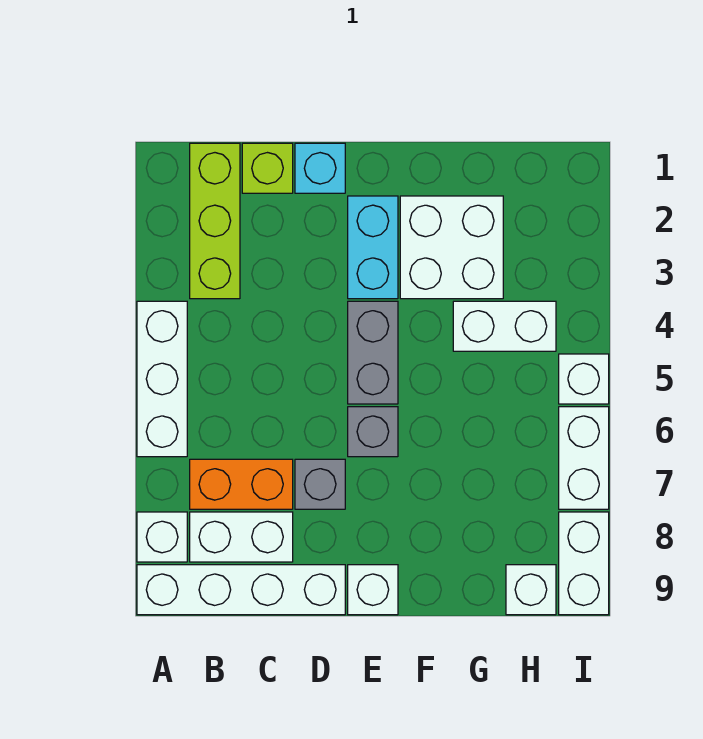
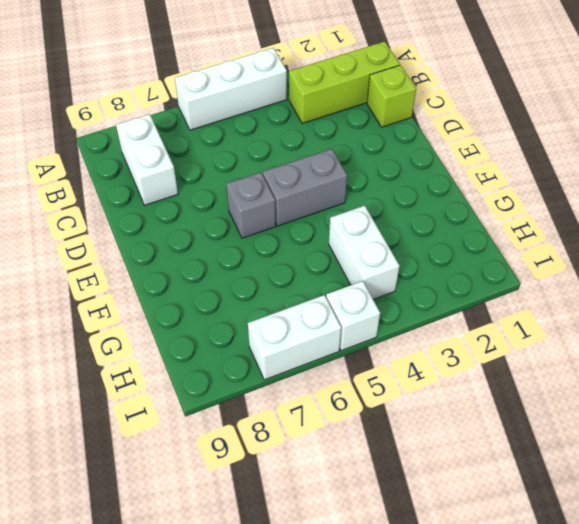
none -> white brick A8 level 1
none -> white brick A9:D9 level 1
none -> orange brick B7:C7 level 1

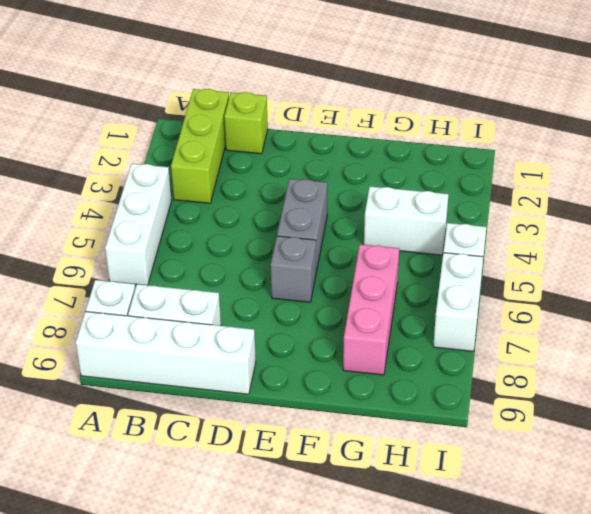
pink brick G6:G8 level 1 -> none
none -> orange brick B7:C7 level 1
none -> cyan brick D1 level 1
none -> grey brick D7 level 1

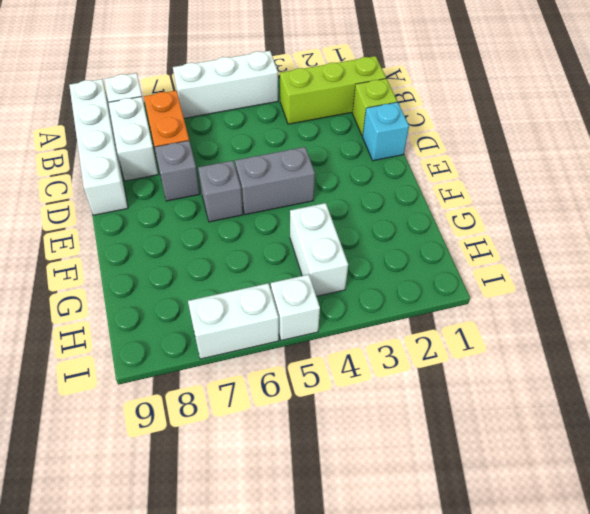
none -> cyan brick E2:E3 level 1
none -> white brick E9 level 1
none -> white brick F2:G3 level 1

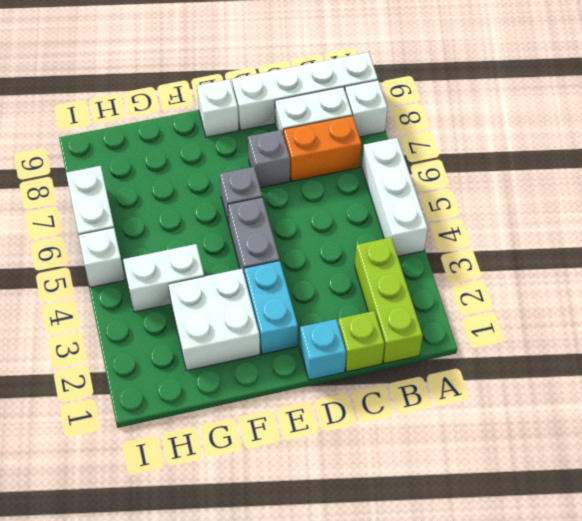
none -> white brick H9 level 1
none -> white brick I8:I9 level 1

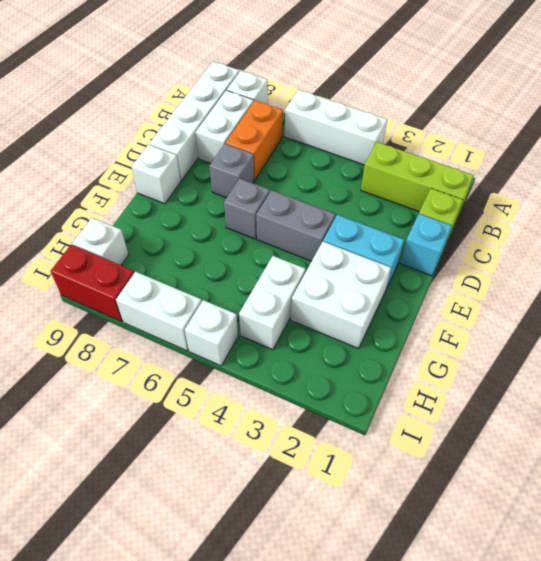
red brick I8:I9 level 1 -> white brick I8:I9 level 1

